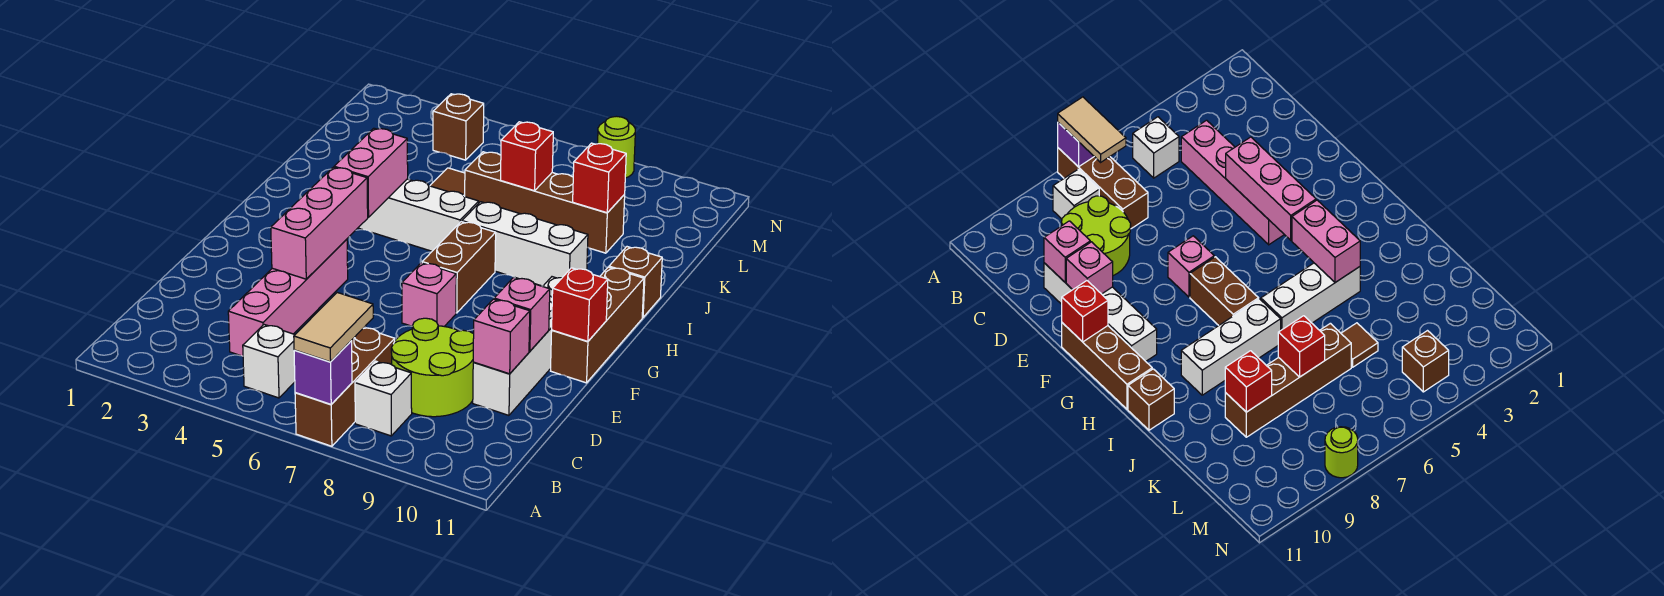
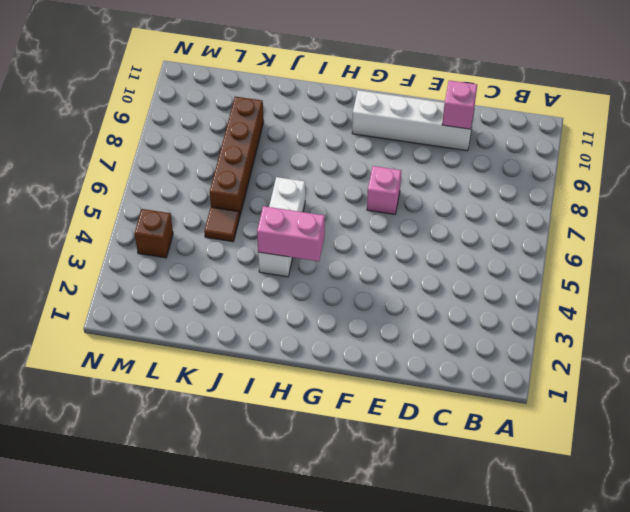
none -> brown brick A7:C7 level 1
none -> white brick B5 level 1
none -> white brick B8 level 1

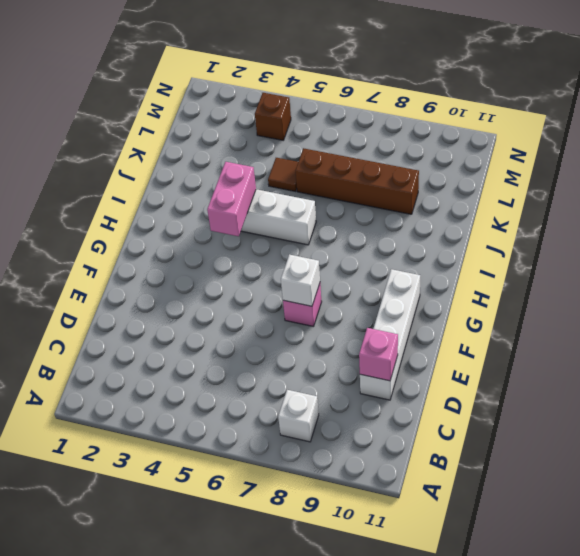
white brick F7 level 2 -> white brick B5 level 1
none -> brown brick A7:C7 level 1
none -> pink brick C4:F4 level 1
none -> lime round brick C8:D9 level 1

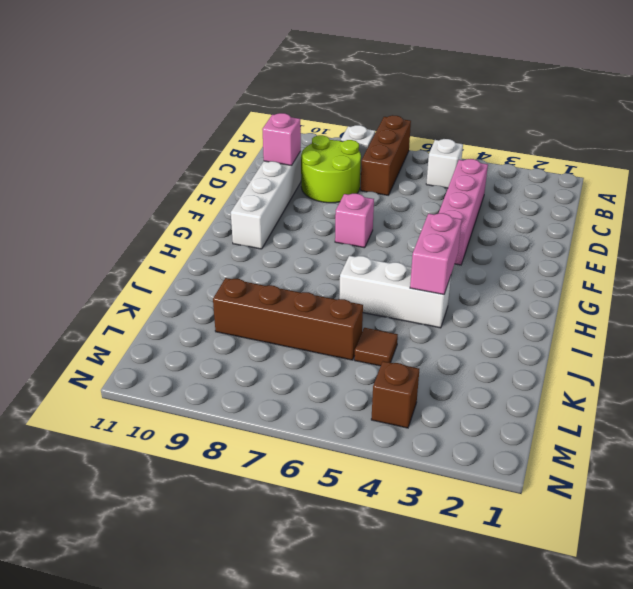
none -> brown brick F11:H11 level 1
none -> brown brick G7:H7 level 1
none -> white brick I7:I9 level 1

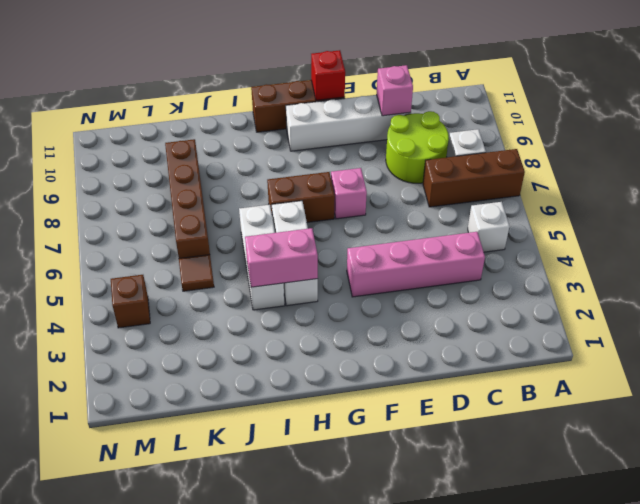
white brick H4:H6 level 1 -> white brick I7:I9 level 1
none -> brown brick I11 level 1
none -> lime round brick N8 level 1
none -> purple brick A7 level 2

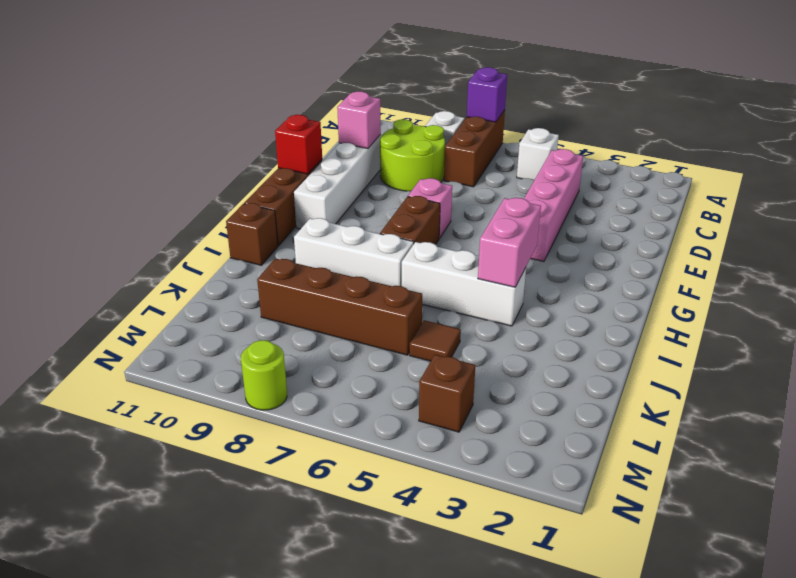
none -> pink brick E4:G4 level 2
none -> pink brick E10 level 2
none -> red brick K7 level 2

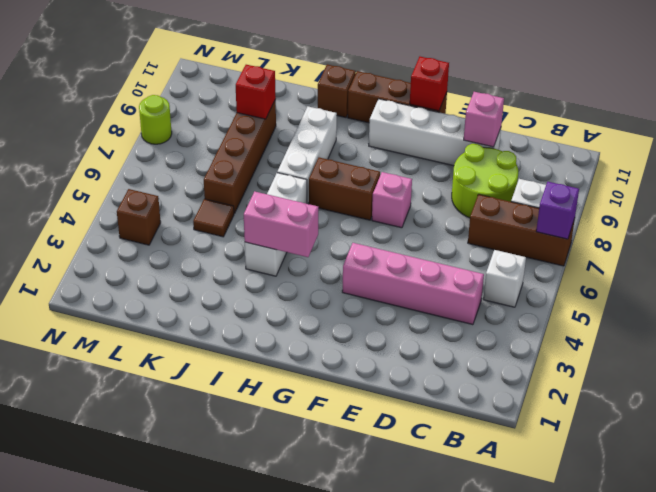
none -> pink brick E4:G4 level 2
none -> pink brick E10 level 2
none -> red brick K7 level 2

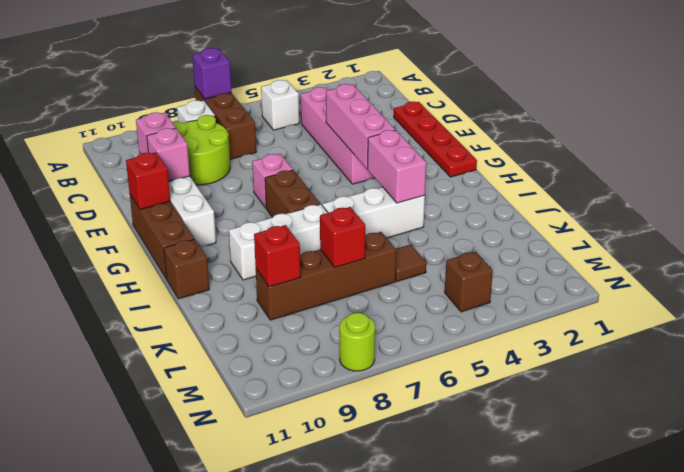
red plate D1:G1 level 1 -> none
none -> tan tile A7:B7 level 3

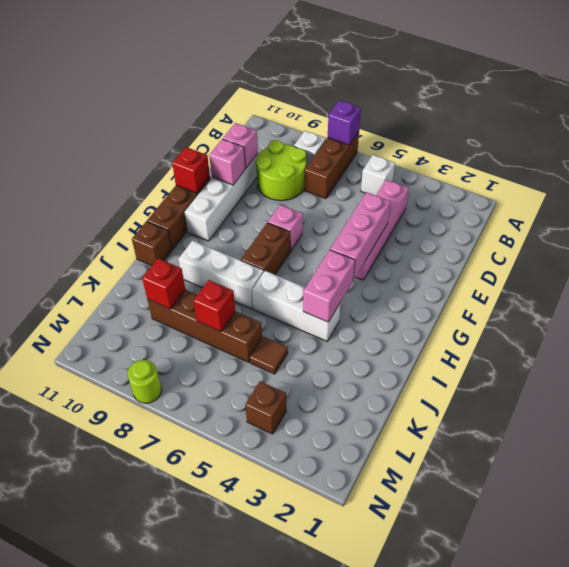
none -> tan tile A7:B7 level 3

